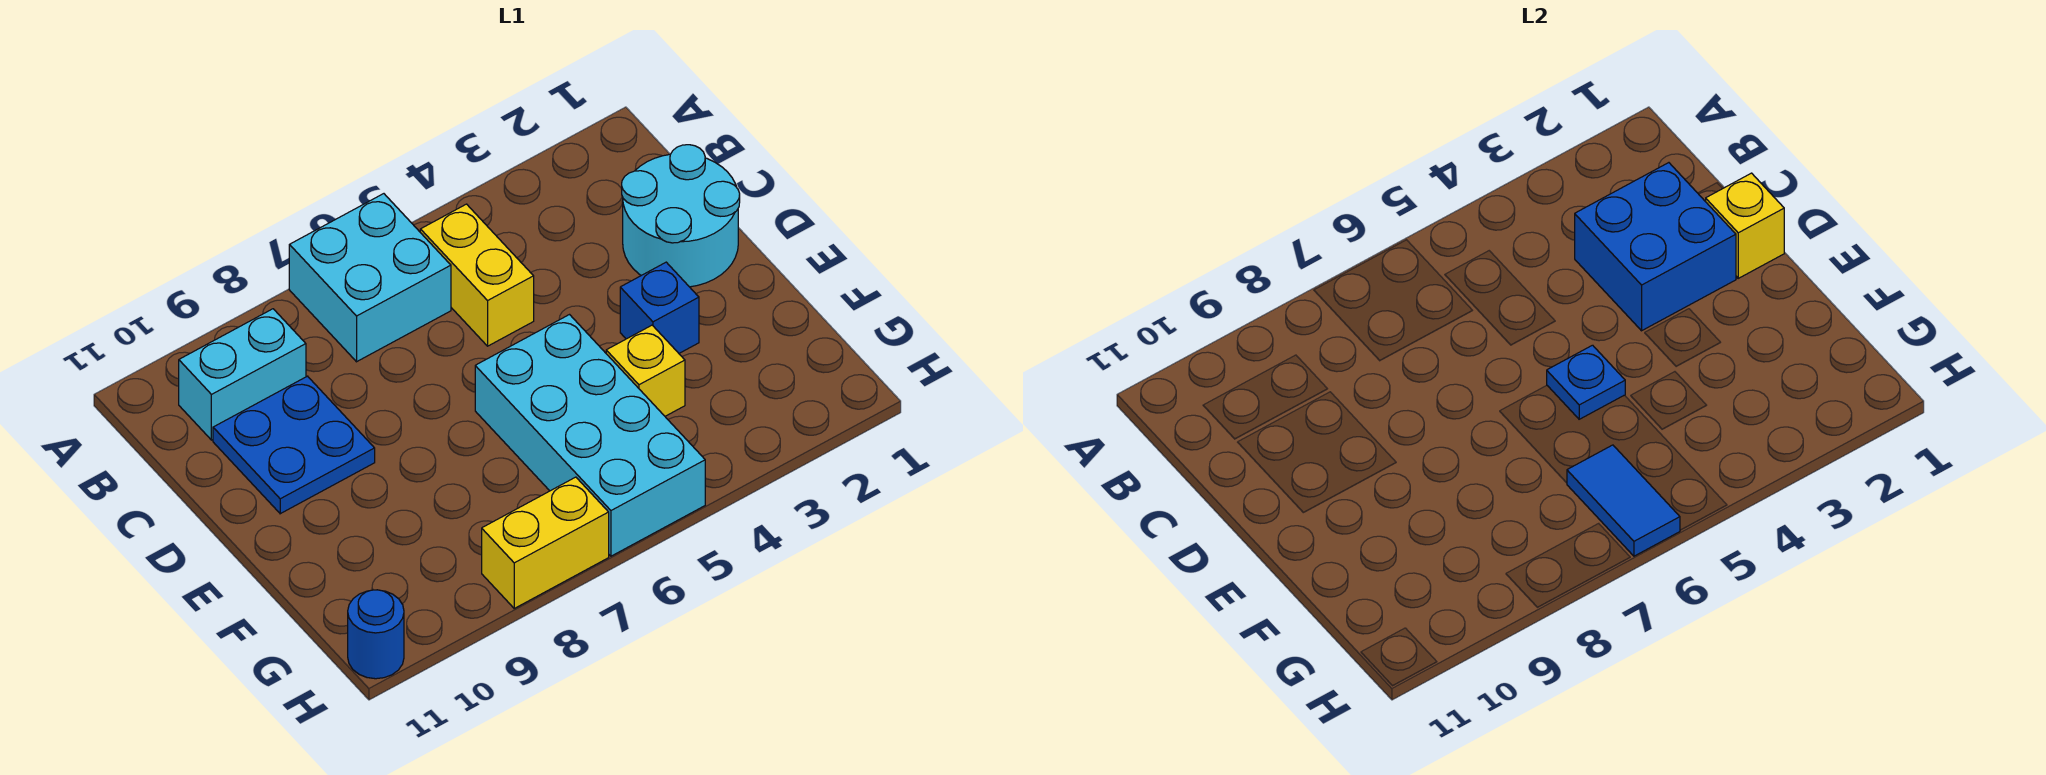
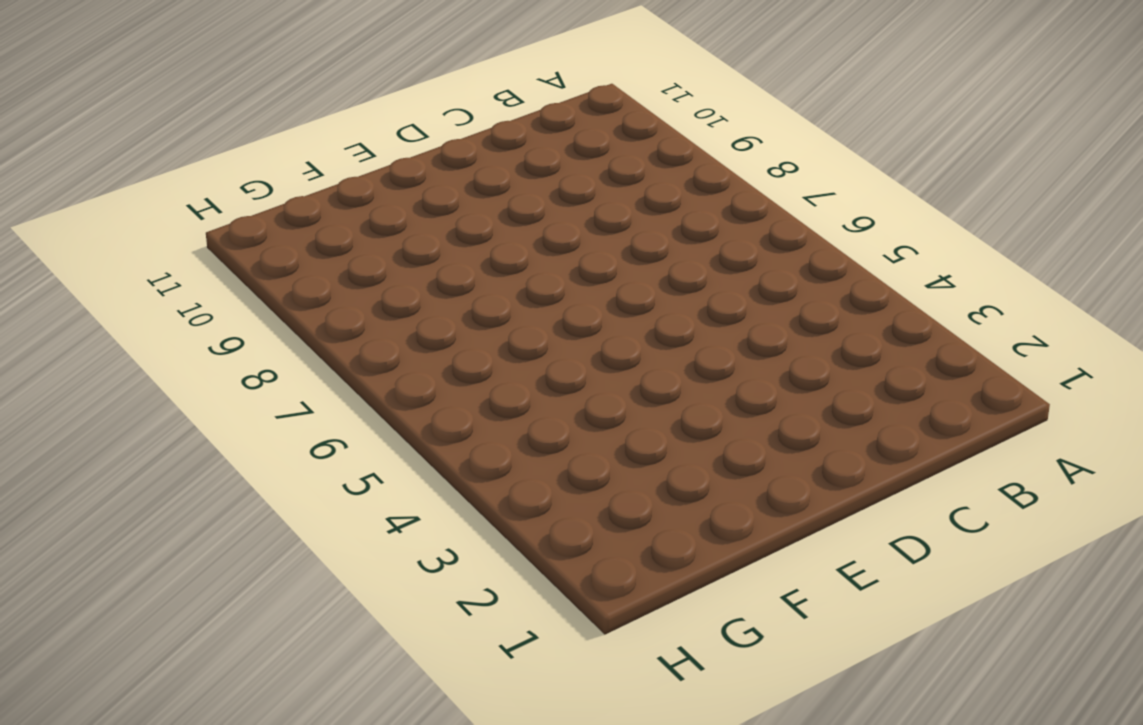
none -> cyan brick A6:B7 level 1
none -> yellow brick B5:C5 level 1
none -> cyan brick B9:B10 level 1

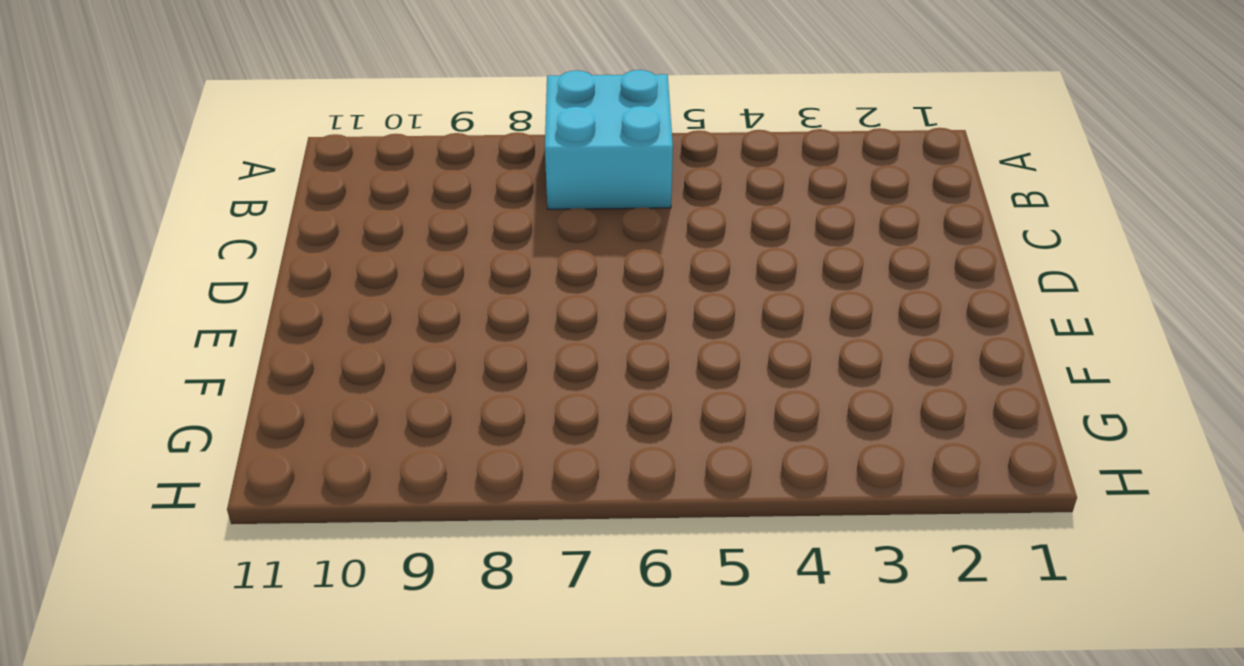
none -> yellow brick B5:C5 level 1
none -> cyan brick B9:B10 level 1
none -> cyan round brick C1:D2 level 1

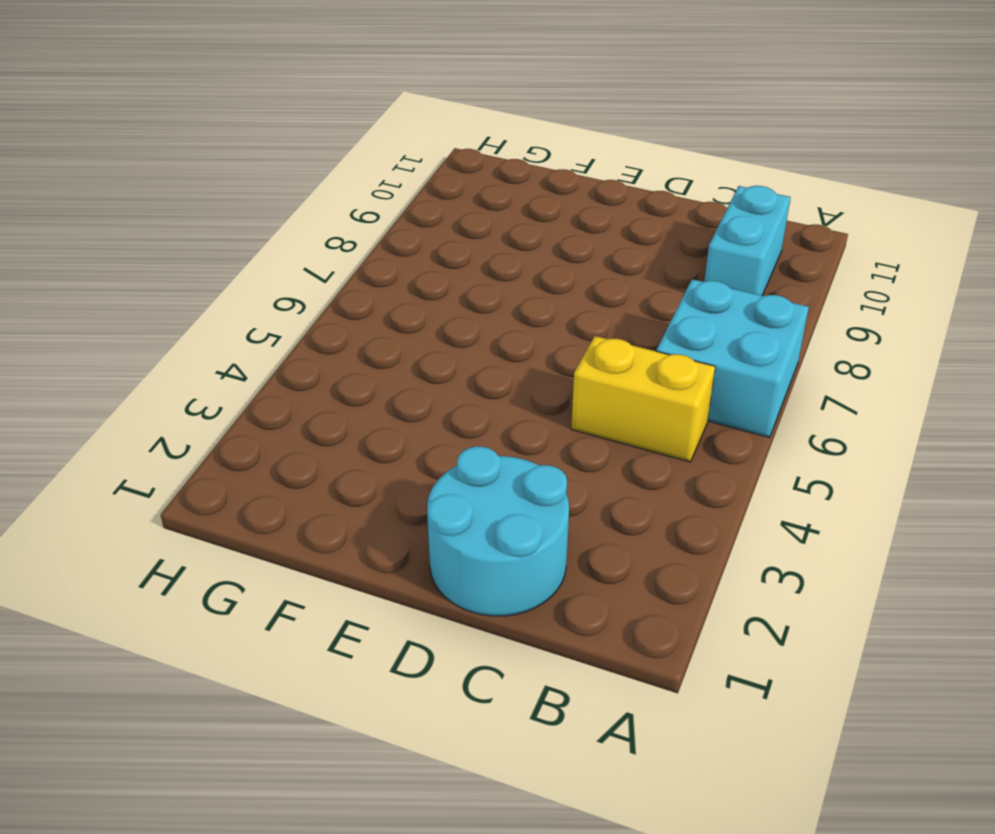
none -> blue plate C9:D10 level 1
none -> blue brick E3 level 1
none -> cyan brick E5:H6 level 1

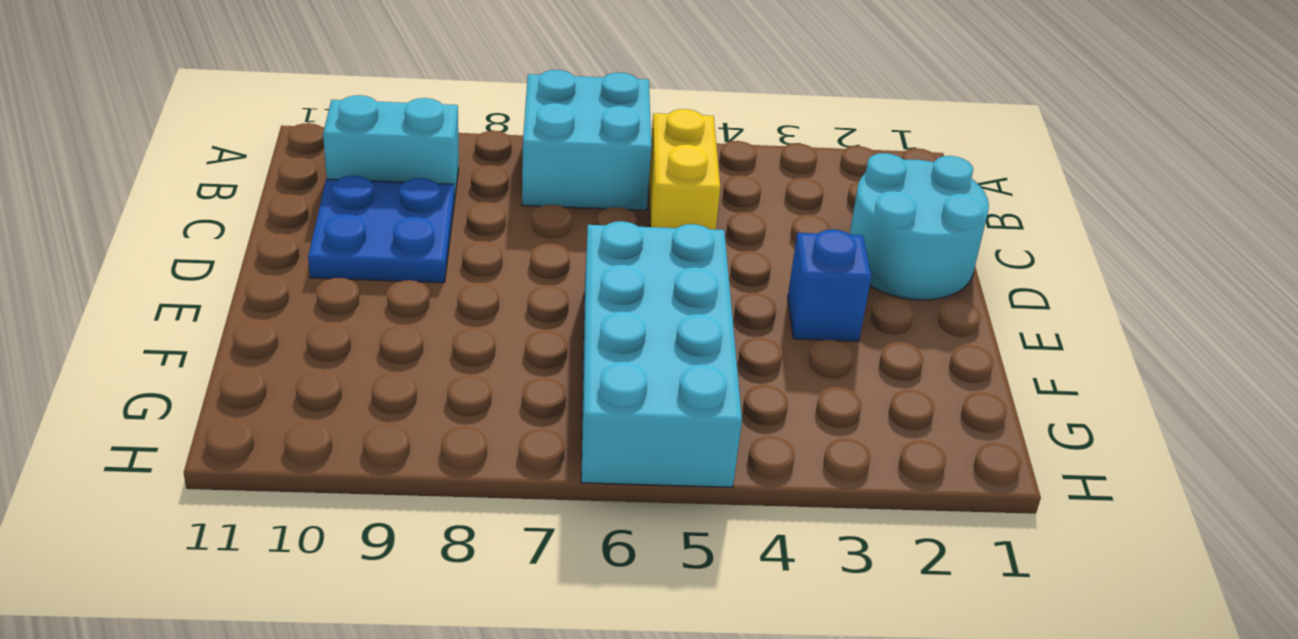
none -> yellow brick F4 level 1
none -> yellow brick H7:H8 level 1
none -> blue round brick H11 level 1

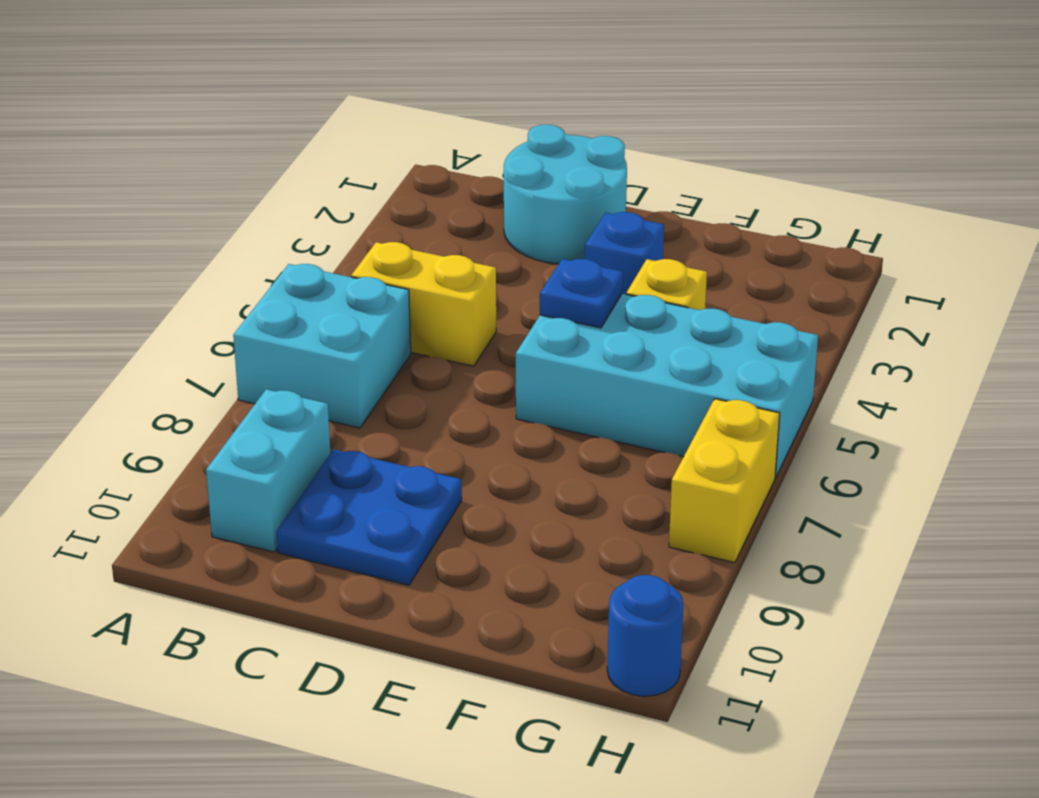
none -> blue brick C2:D3 level 2
none -> yellow brick D1 level 2
none -> blue tile G6:H6 level 2

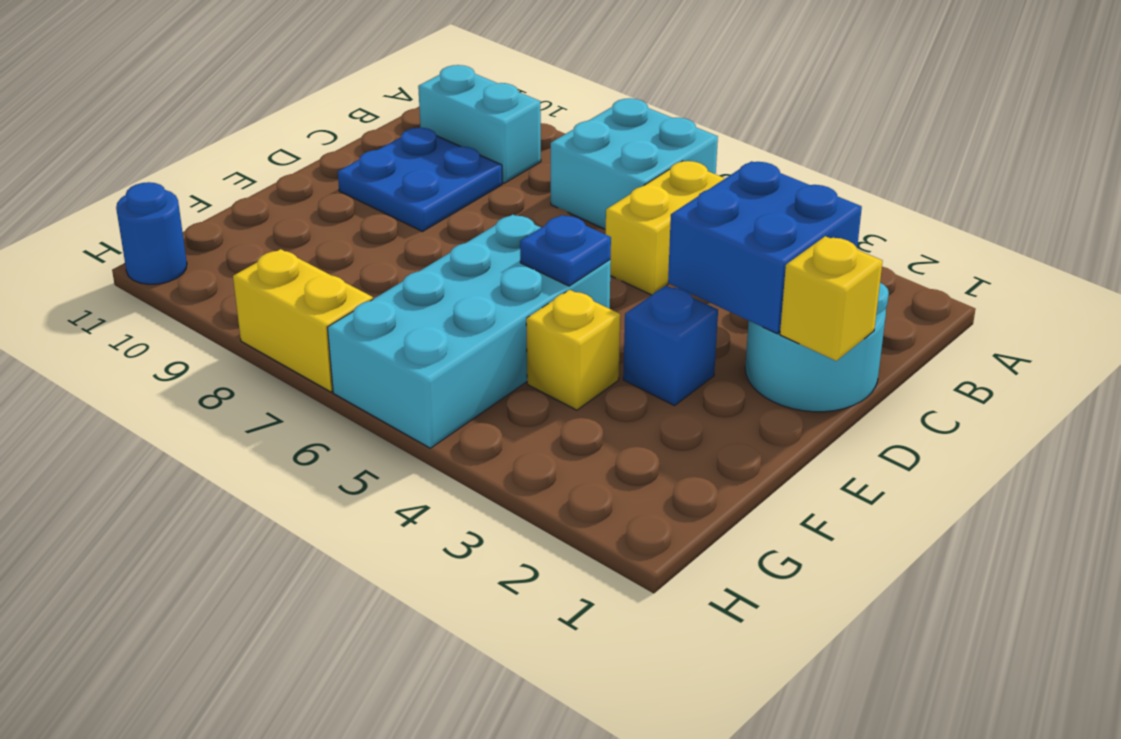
none -> blue tile G6:H6 level 2

